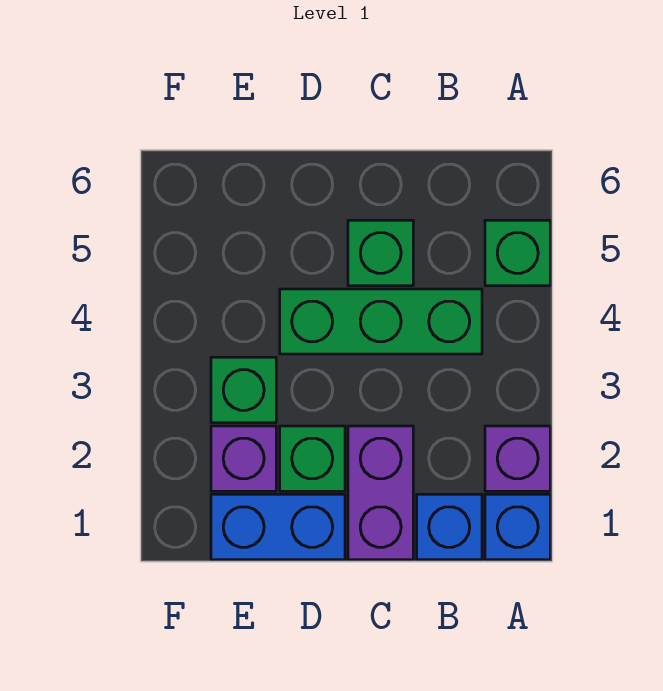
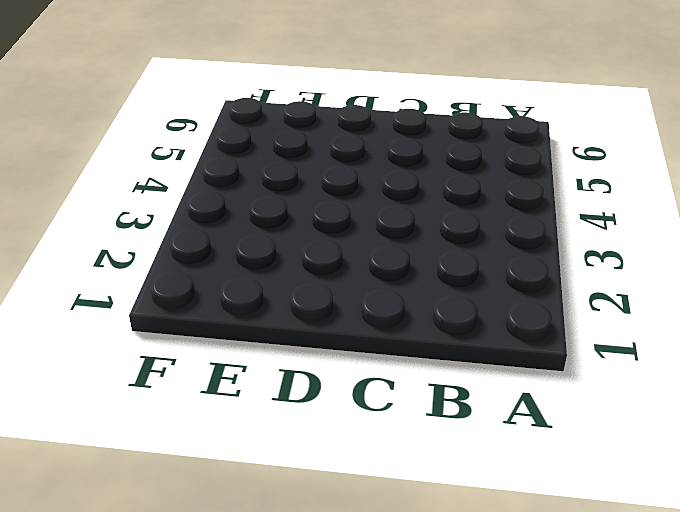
none -> blue brick A1 level 1
none -> purple brick A2 level 1

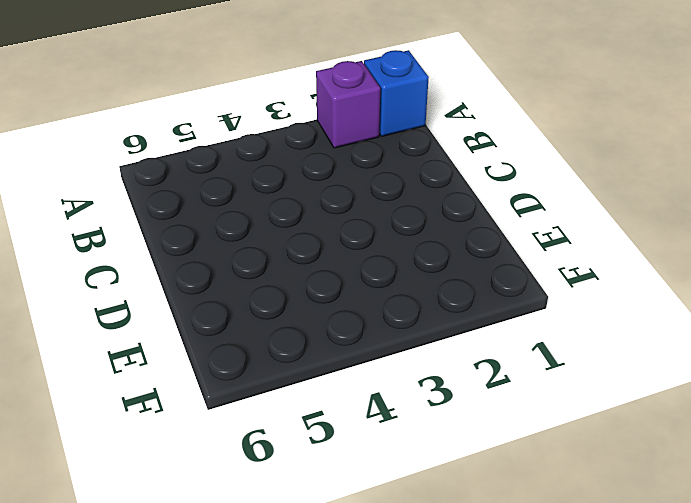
none -> green brick A5 level 1
none -> blue brick B1 level 1

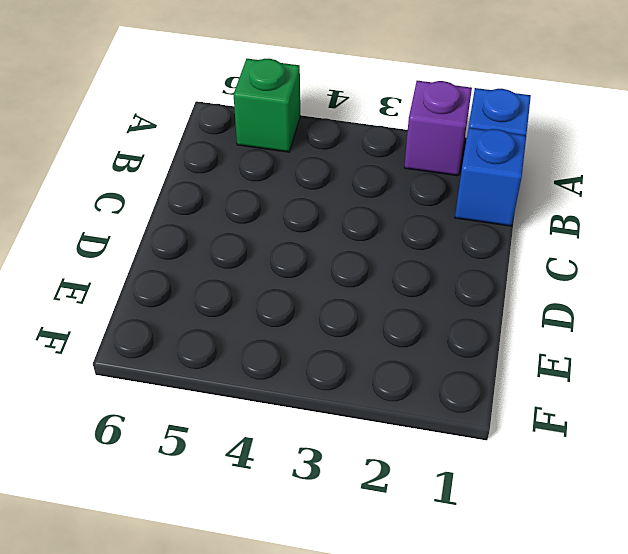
none -> green brick B4:D4 level 1
none -> purple brick C1:C2 level 1

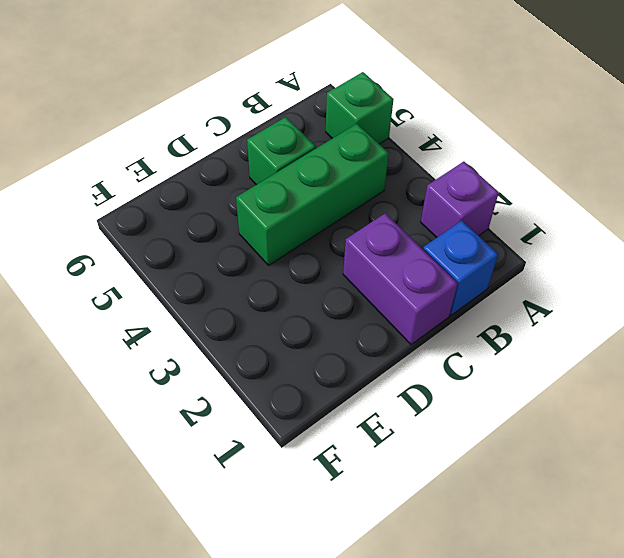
none -> blue brick A1 level 1
none -> blue brick D1:E1 level 1

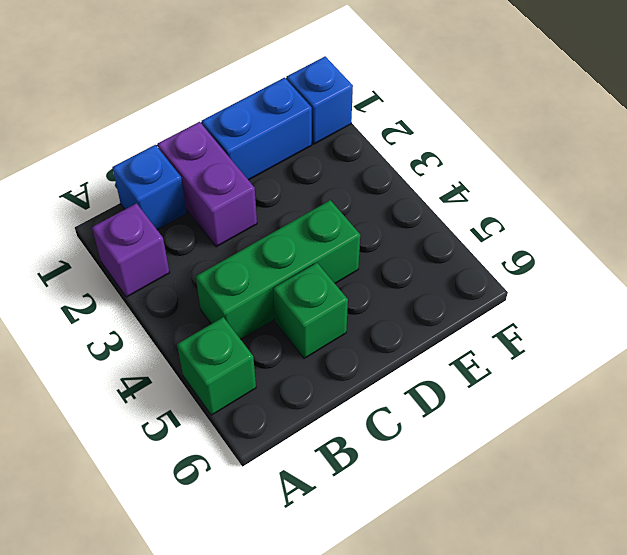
blue brick F1 level 1 -> blue brick A1 level 1
none -> green brick D2 level 1
none -> purple brick E2 level 1

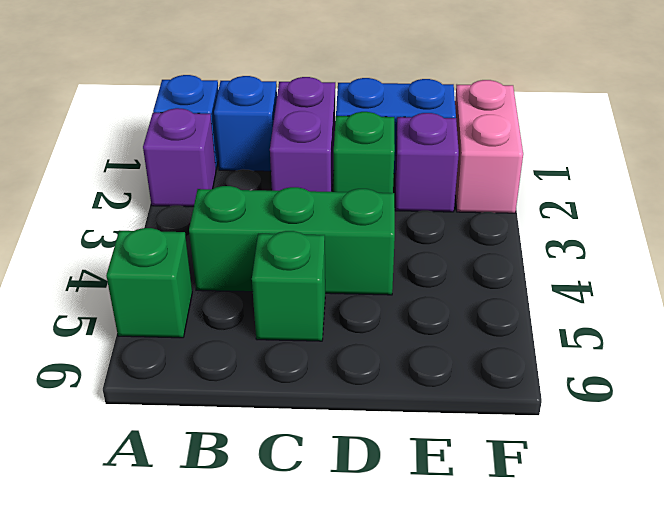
pink brick F1:F2 level 1 -> none
none -> green brick E3 level 1

